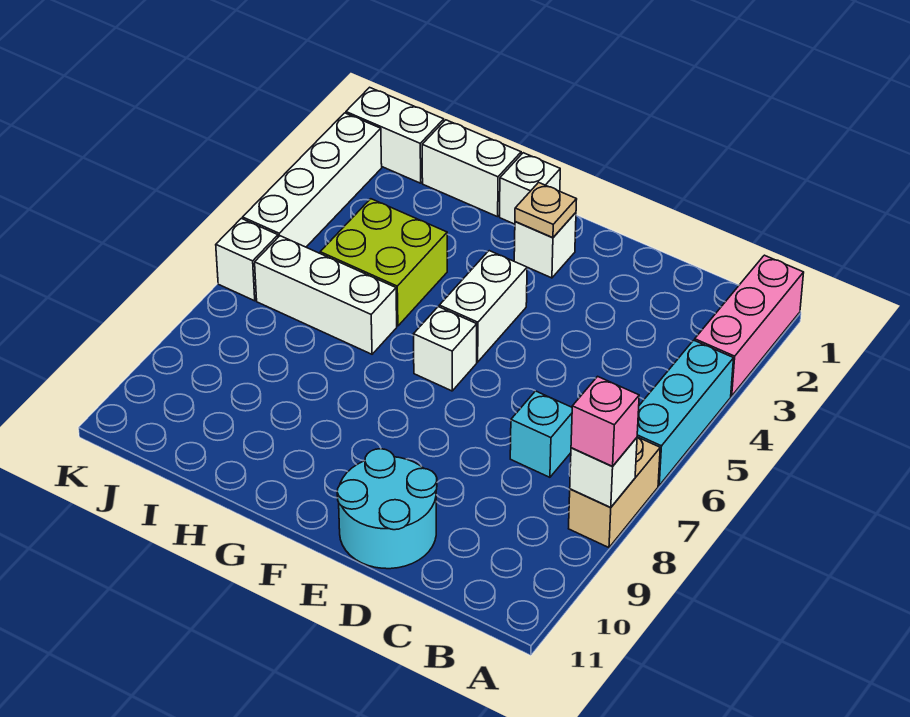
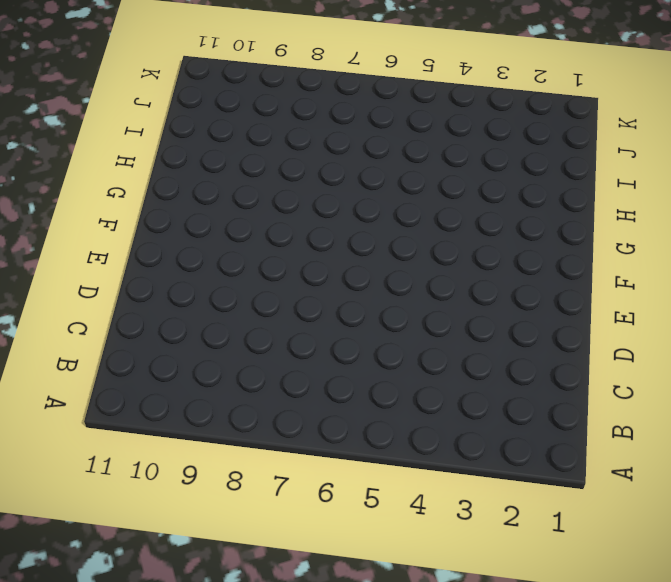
none -> pink brick A1:A3 level 1
none -> cyan brick A4:A6 level 1
none -> tan brick A7:A8 level 1

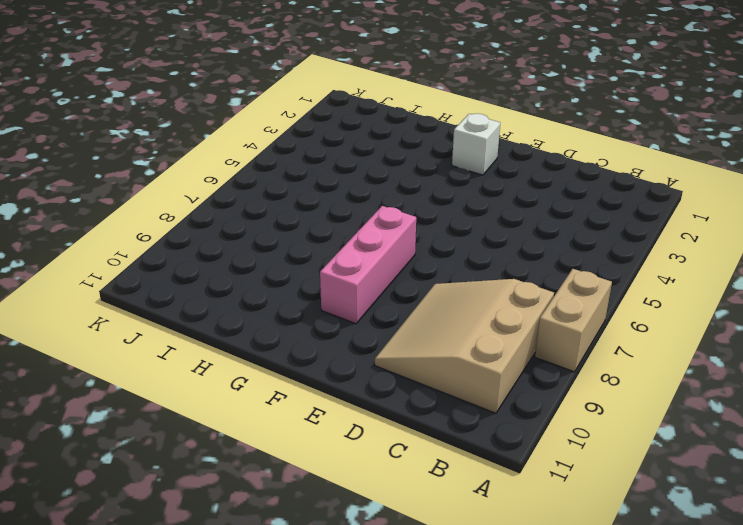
tan slope B8:D10 level 1 top B -> cyan round brick D10:E11 level 1
pink brick F7:F9 level 1 -> pink brick A1:A3 level 1
none -> cyan brick A4:A6 level 1
none -> cyan brick C7 level 1
none -> white brick F4:F5 level 1

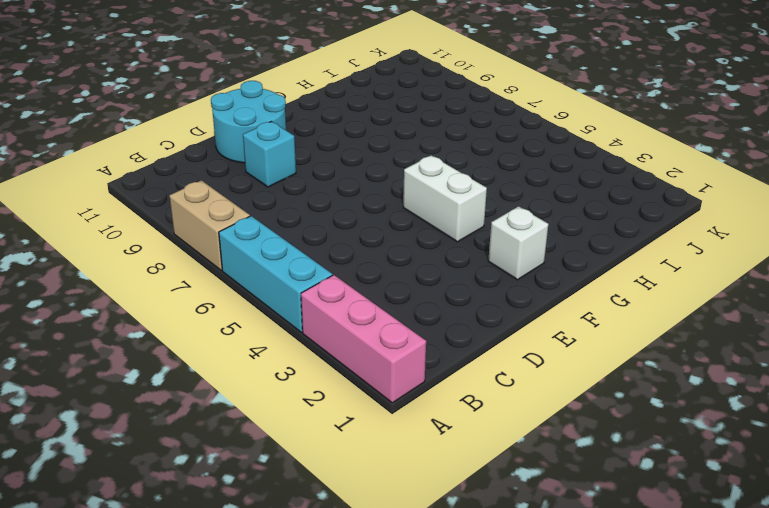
cyan brick D9 level 1 -> cyan brick C7 level 1
none -> white brick F6 level 1
none -> white brick G1 level 1
none -> white brick H1:I1 level 1

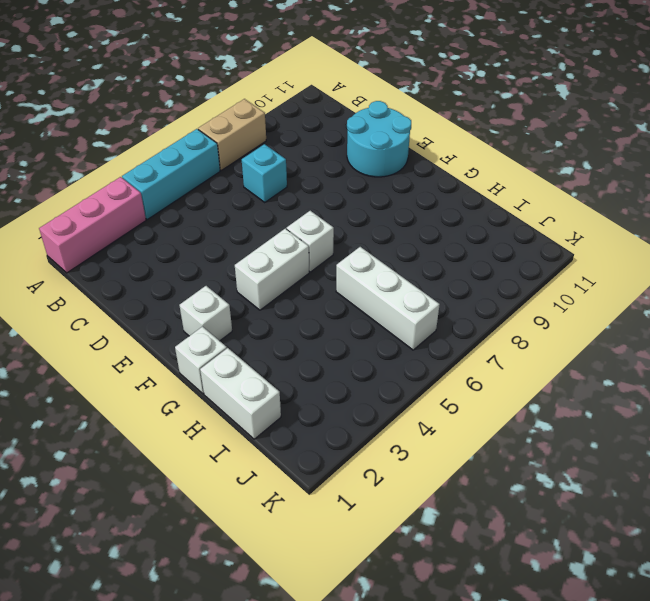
none -> lime brick H4:I5 level 1
none -> white brick J1:K1 level 1
none -> white brick K2:K5 level 1

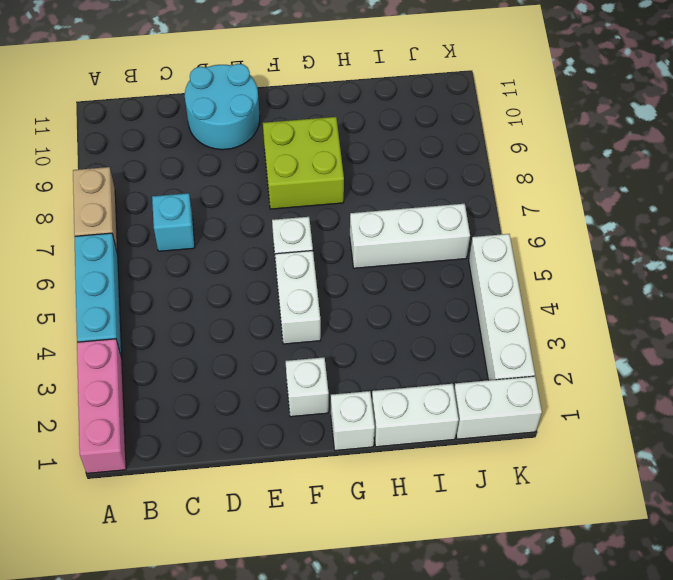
lime brick F8:G9 level 1 -> lime brick H4:I5 level 1
none -> white brick K6 level 1
none -> white brick A8 level 2
none -> tan plate F2 level 2

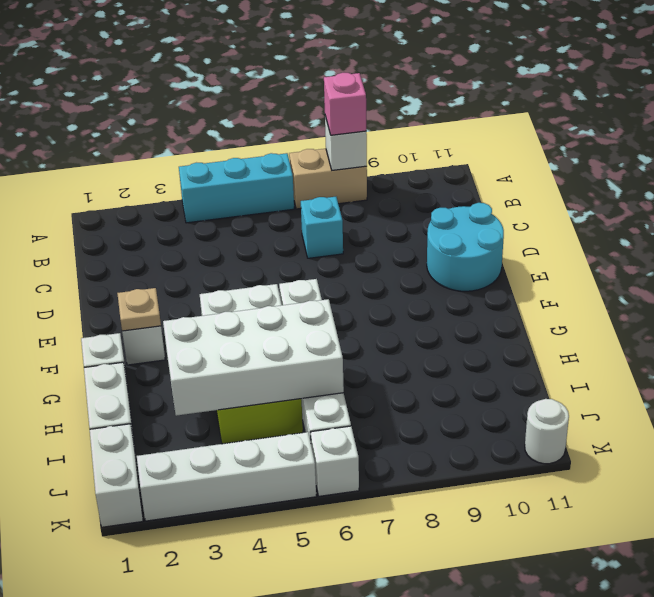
white brick H3:I6 level 2 -> none
white round brick K11 level 1 -> none
none -> pink brick A1:A3 level 1

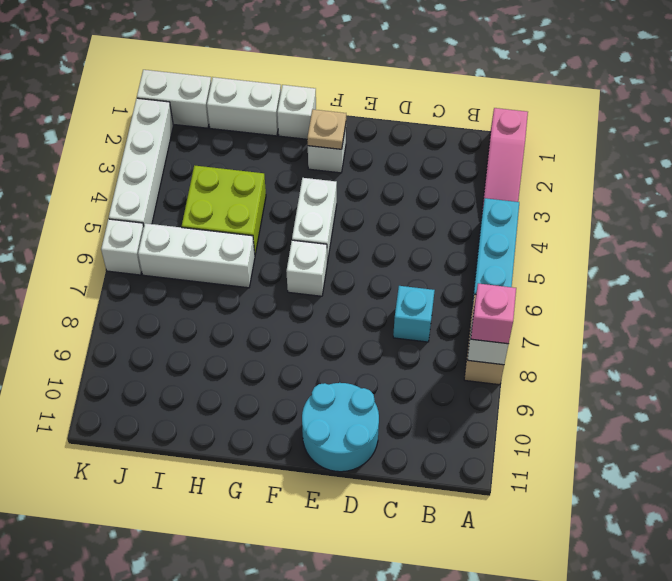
pink slope A1:A3 level 1 top 1 -> pink brick A1:A3 level 1

